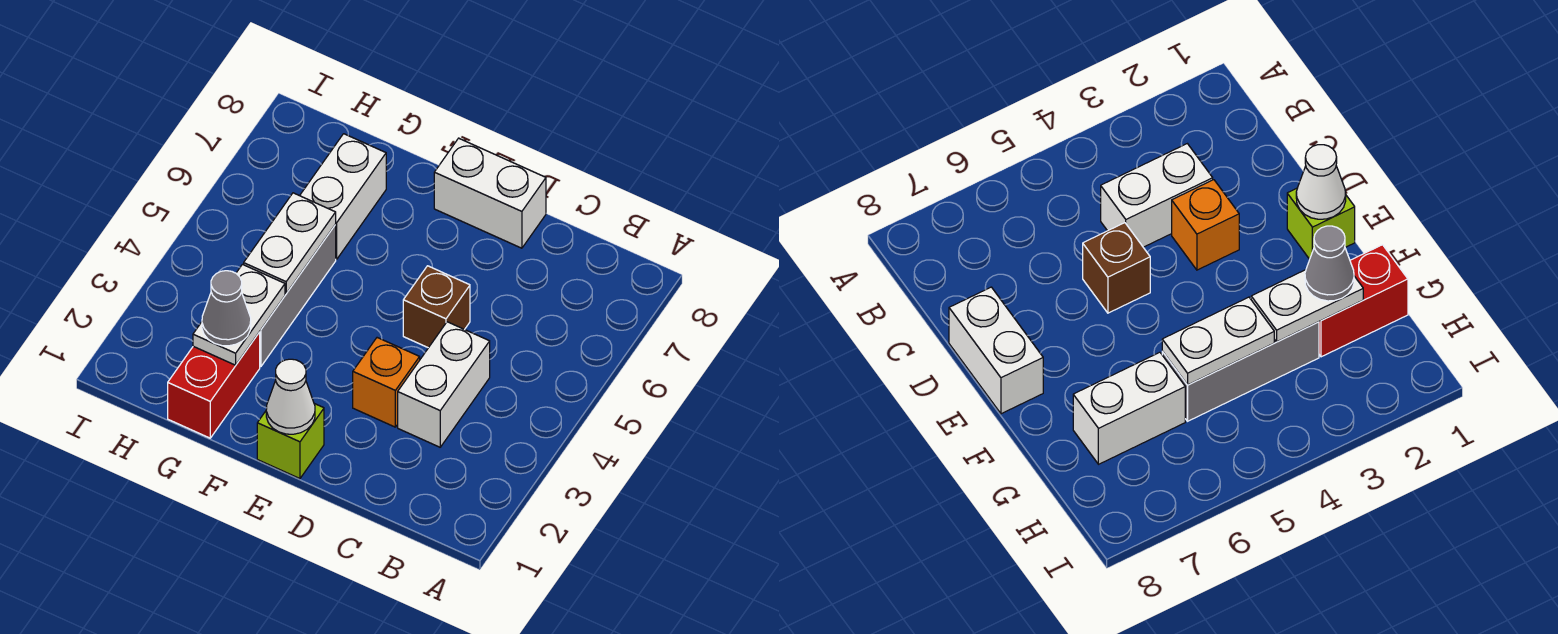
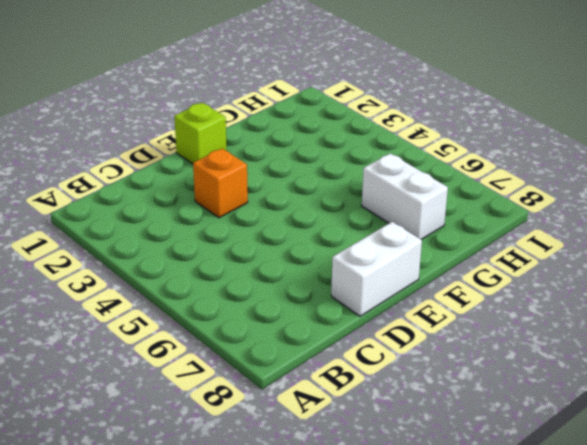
none -> white brick C3:C4 level 1
none -> brown brick D5 level 1
none -> red brick G1:G2 level 1

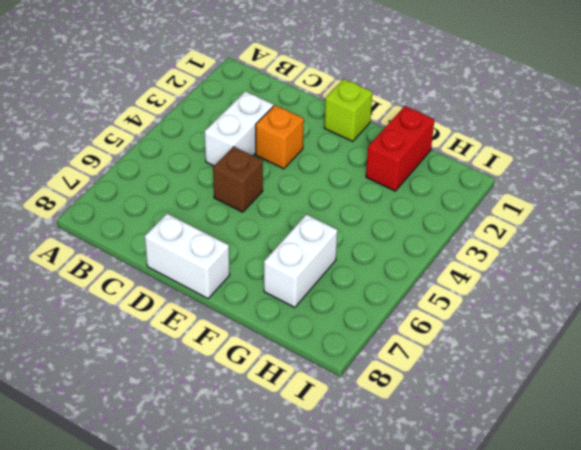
none -> grey brick G3:G5 level 1
none -> white cone E1 level 2
none -> white plate G2:G3 level 2

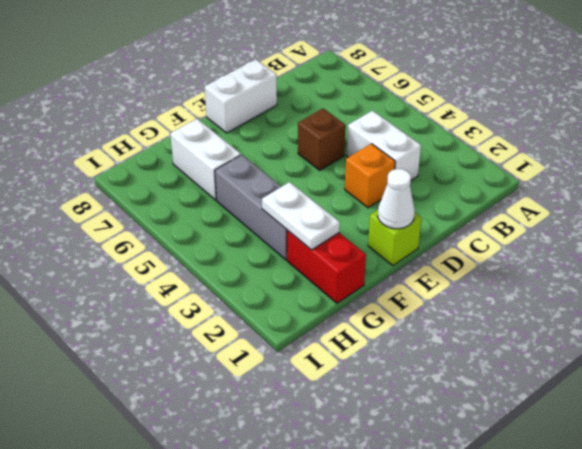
none -> white plate G4:G5 level 2
none -> grey cone G2 level 3

